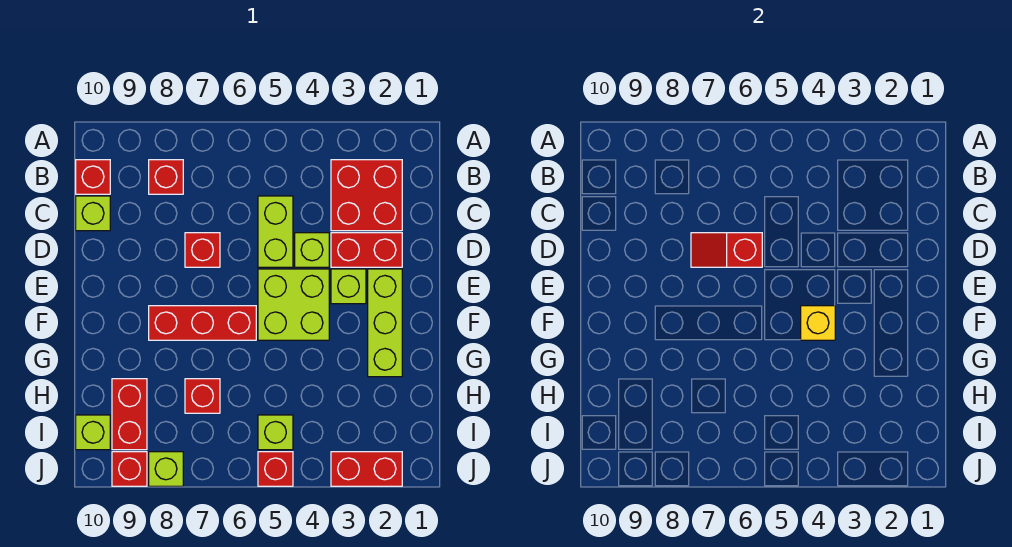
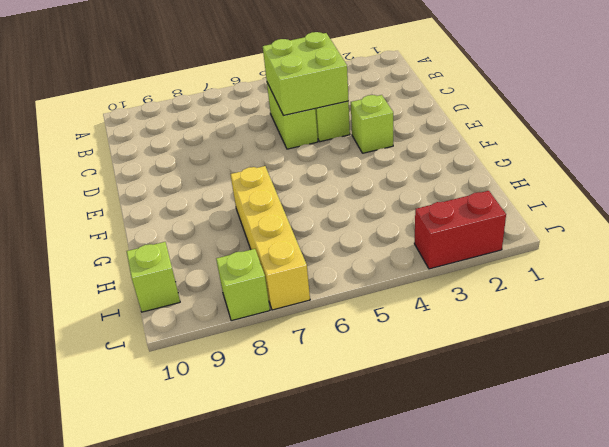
lime brick C4:D5 level 2 -> lime brick E4:F5 level 1
yellow brick G7:J7 level 1 -> red brick H7 level 1
none -> red brick B2:C3 level 1
none -> red brick B8 level 1
none -> red brick B10 level 1

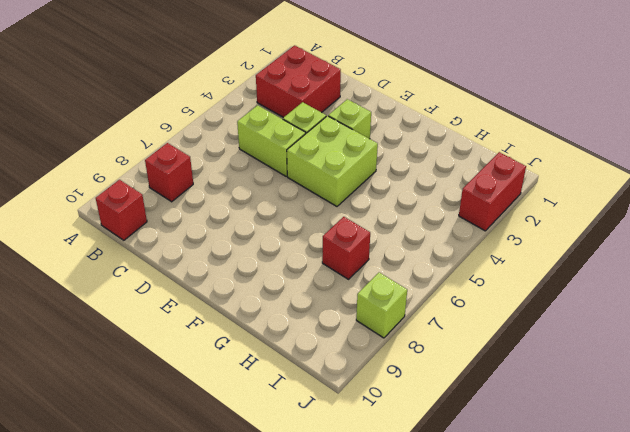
none -> lime brick C10 level 1
none -> red brick D2:D3 level 1
none -> red brick D7 level 1

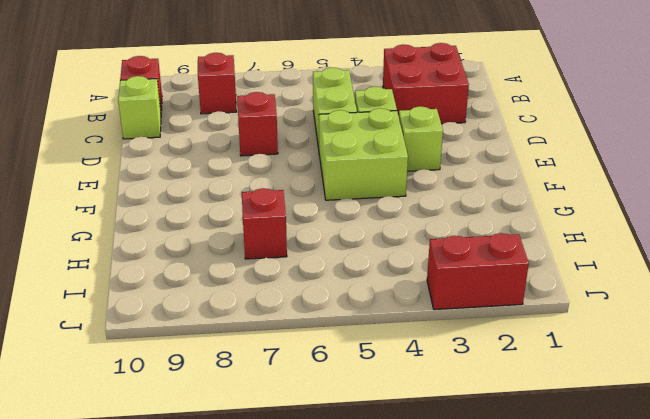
none -> red brick D2:D3 level 1
none -> lime brick E2:G2 level 1
none -> red brick F6:F8 level 1

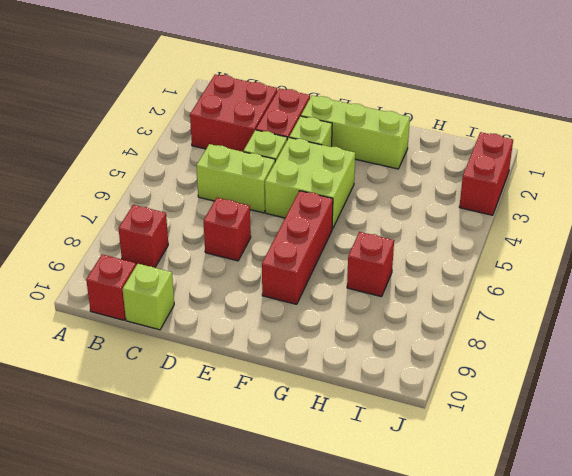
none -> red brick H9:I9 level 1
none -> lime brick I5 level 1
none -> lime brick I10 level 1

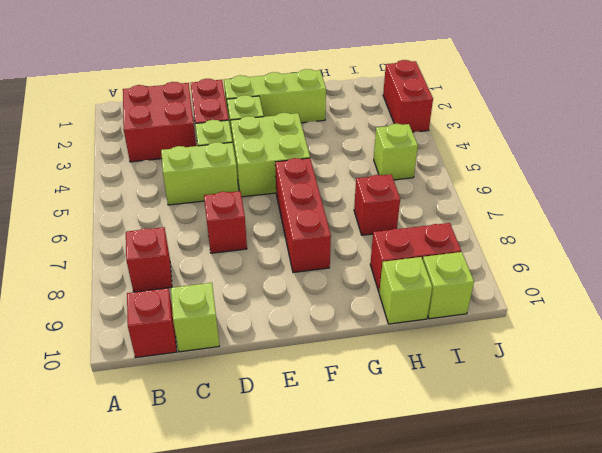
lime brick H10 level 1 -> lime brick J8 level 1
none -> red brick J5 level 1
none -> red brick J9 level 1
none -> red slope D6:D7 level 2 top 6

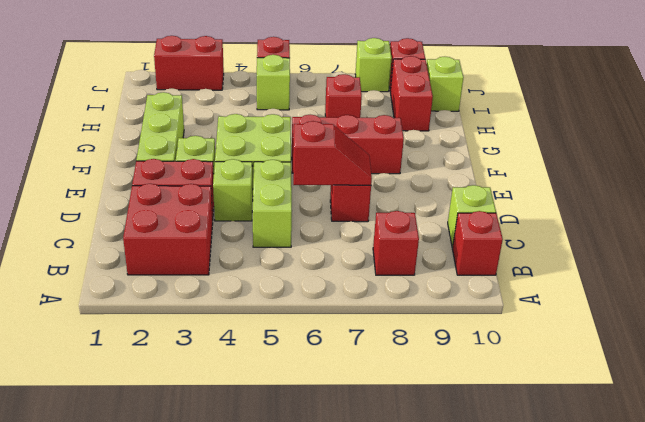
none -> yellow brick F4 level 2

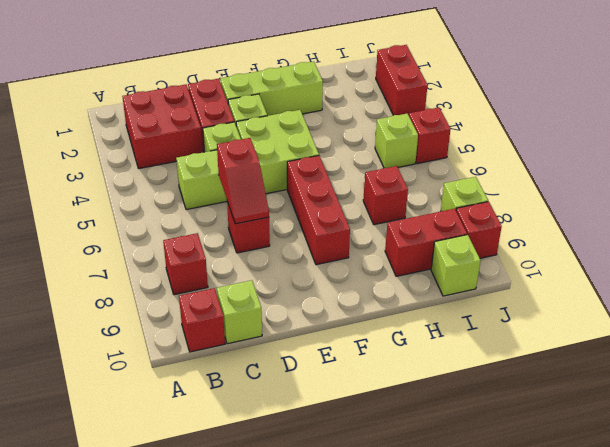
none -> yellow brick F4 level 2

